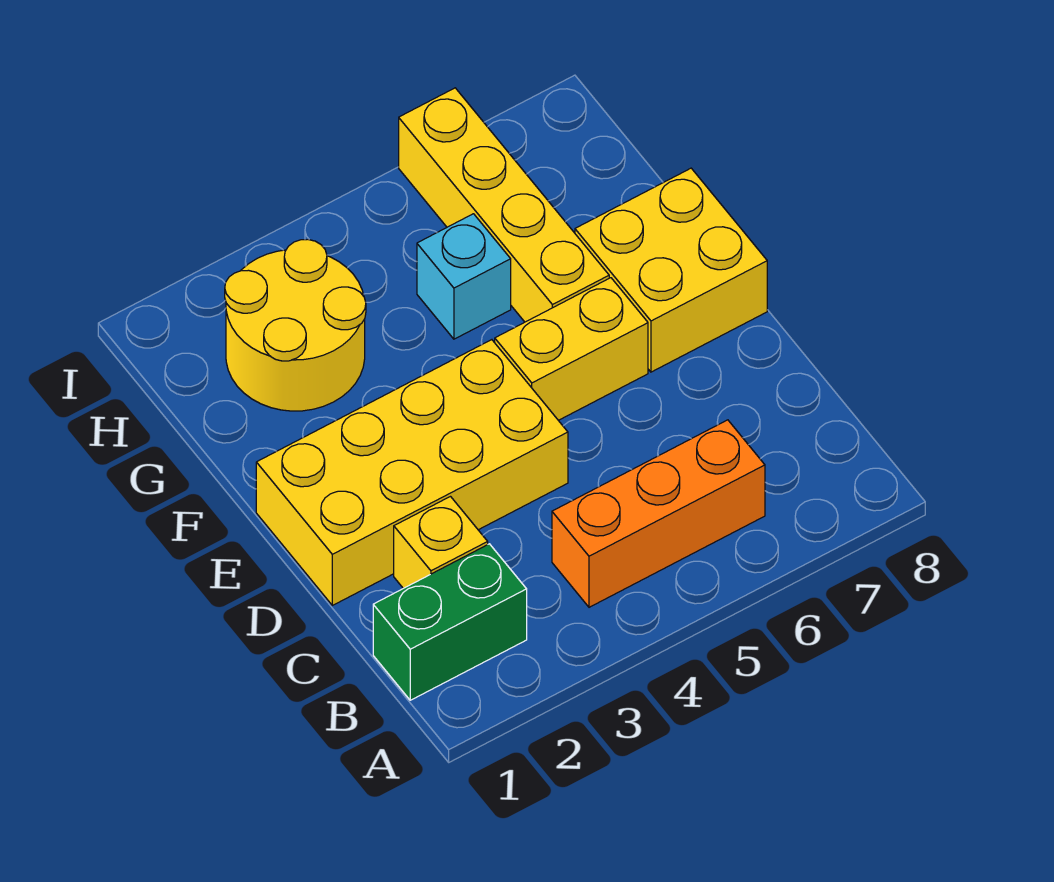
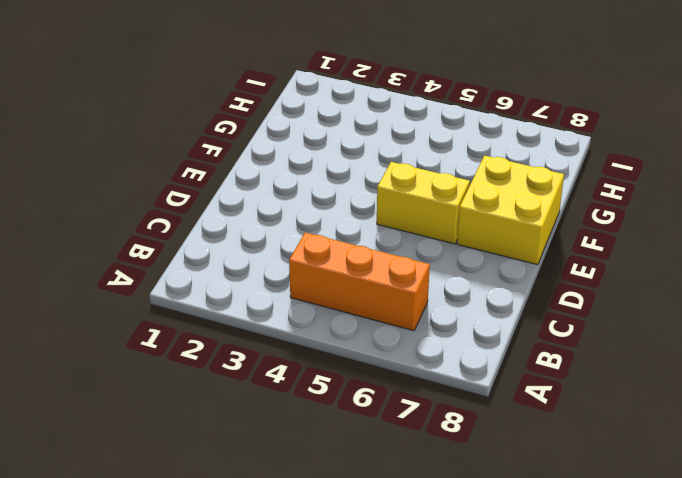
none -> green brick B1:B2 level 1
none -> yellow brick C2 level 1

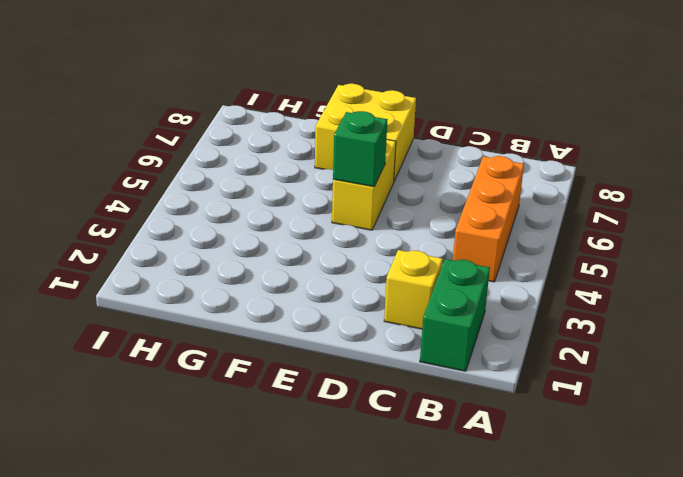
green brick E5 level 2 -> none
none -> yellow brick D1:E4 level 1
none -> yellow brick F6:I6 level 1

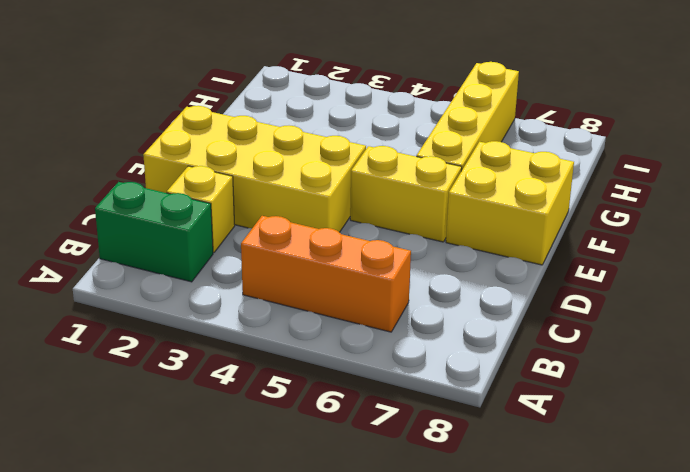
none -> yellow round brick G2:H3 level 1
none -> cyan brick G5 level 1

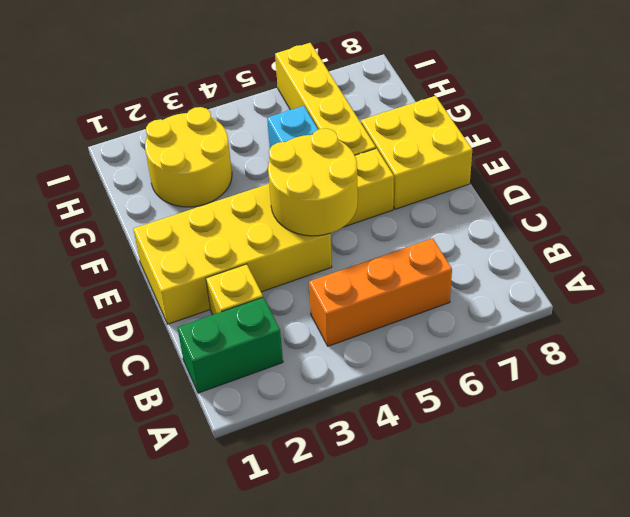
yellow round brick D4:E5 level 2 -> none

